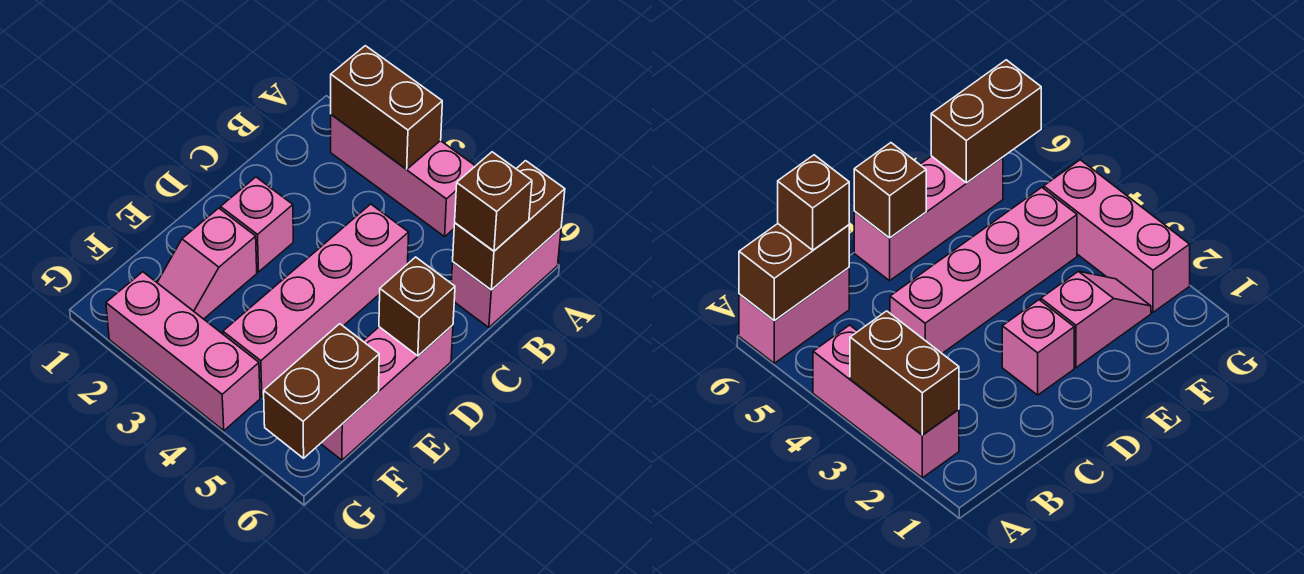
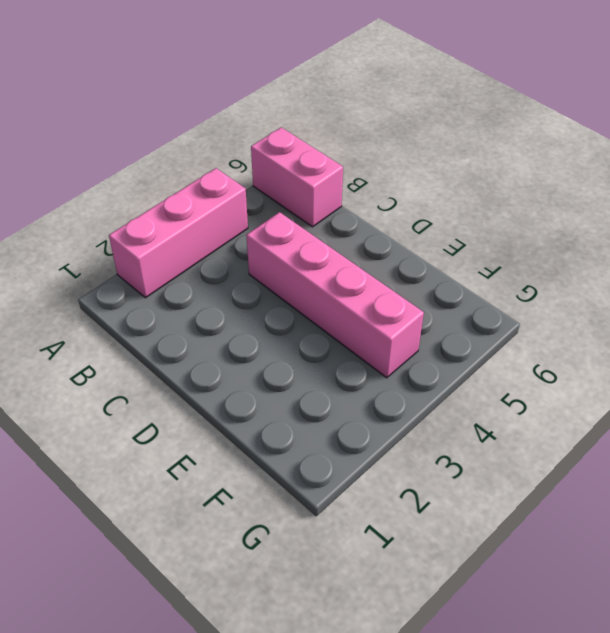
none -> pink brick D2 level 1
none -> pink brick D6:F6 level 1
none -> pink slope E2:F2 level 1 top E

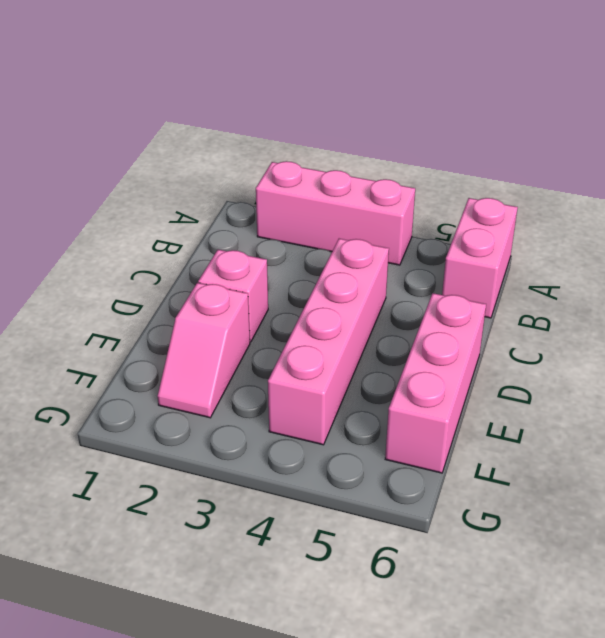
none -> pink brick G2:G4 level 1
none -> brown brick A2:A3 level 2
none -> brown brick A6:B6 level 2

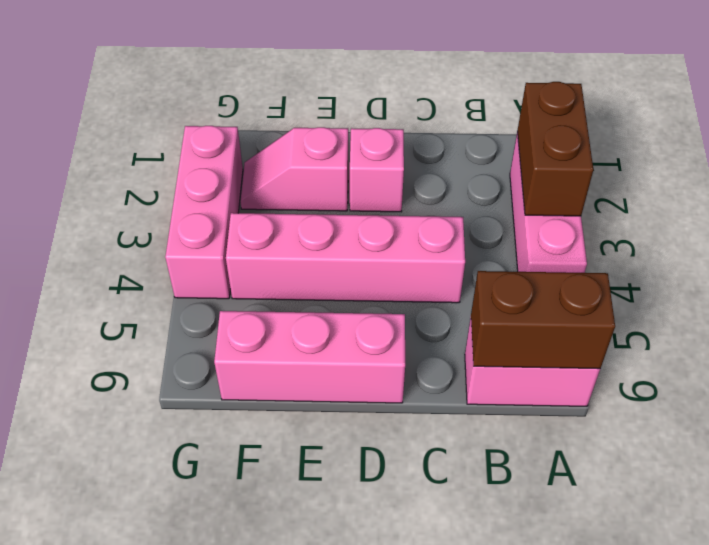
none -> brown brick D6 level 2
none -> brown brick F6:G6 level 2
none -> brown brick B6 level 3

